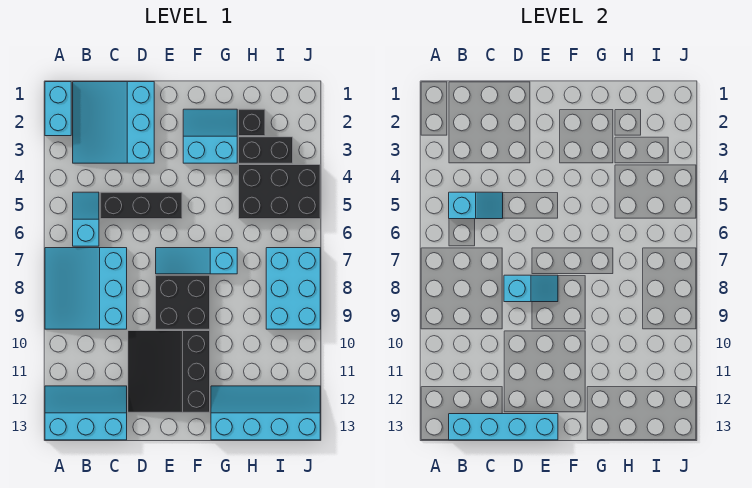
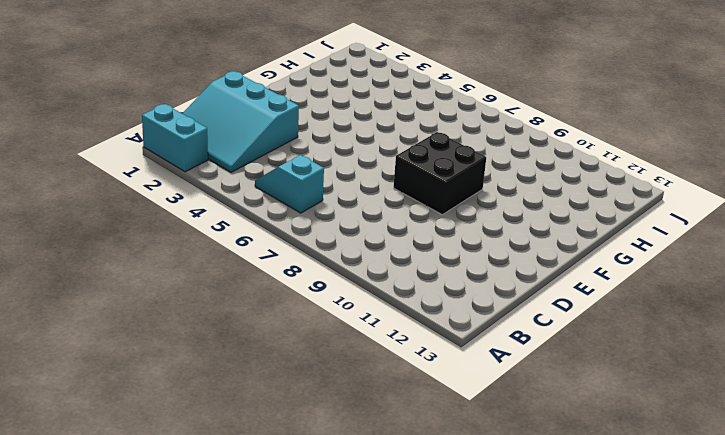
none -> cyan slope A7:C9 level 1 top C
none -> cyan slope A12:C13 level 1 top 13
none -> black brick C5:E5 level 1

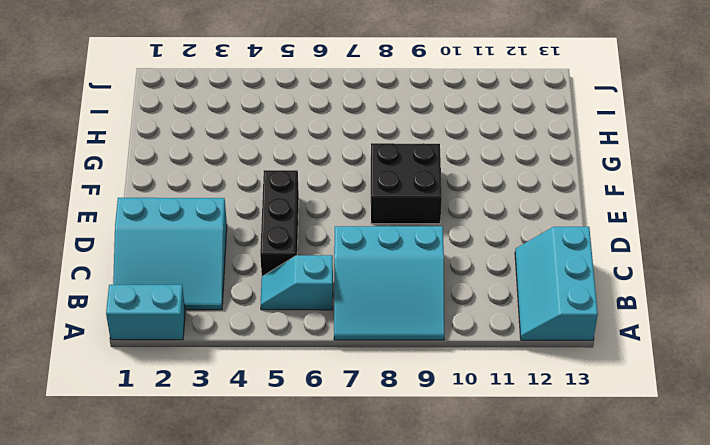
none -> black slope D10:F12 level 1 top F
none -> cyan slope E7:G7 level 1 top G
none -> cyan slope F2:G3 level 1 top 3

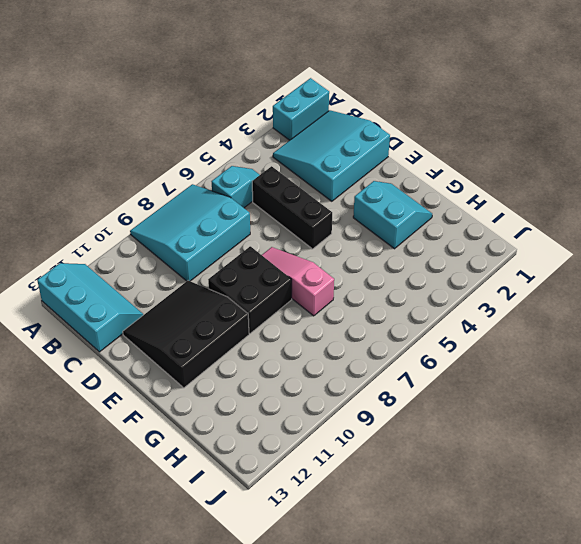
pink slope E7:G7 level 1 top G -> cyan slope E7:G7 level 1 top G
none -> cyan slope G12:J13 level 1 top 13
none -> black brick H2 level 1
none -> black brick H3:I3 level 1

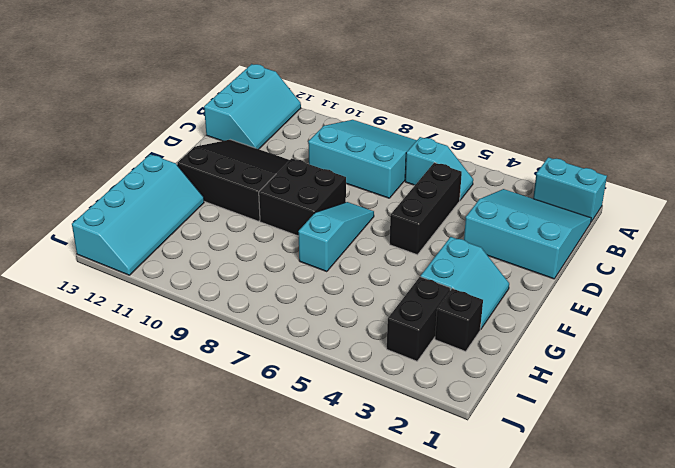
none -> black brick H4:J5 level 1
none -> cyan brick I7:J9 level 1
none -> cyan slope B5:C5 level 2 top B

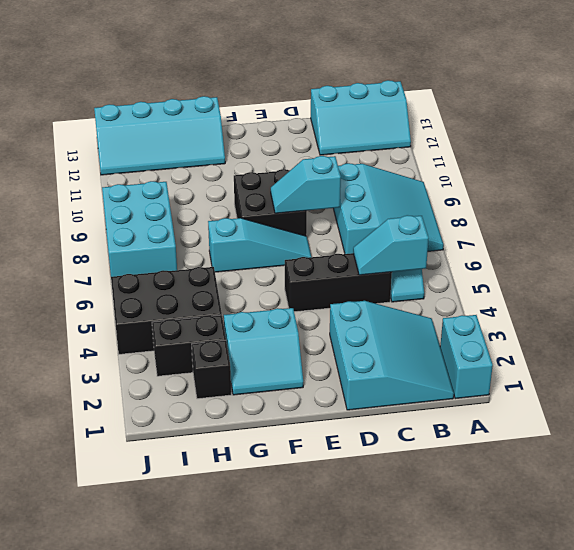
none -> black slope D10:F12 level 1 top F
none -> cyan brick B13:E13 level 2

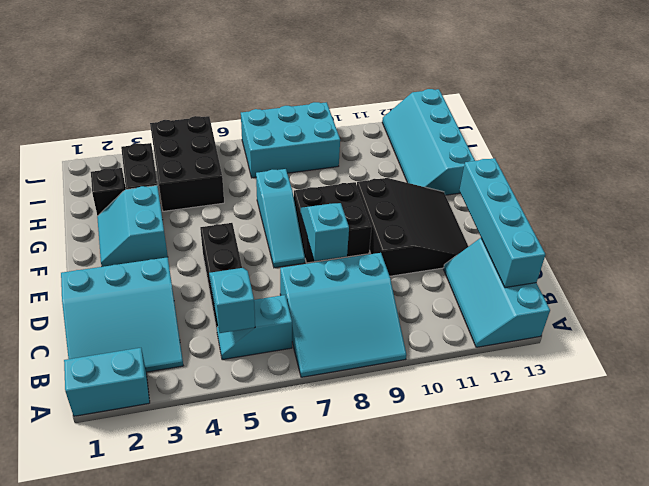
black slope D10:F12 level 1 top 10 -> black slope D10:F12 level 1 top F

